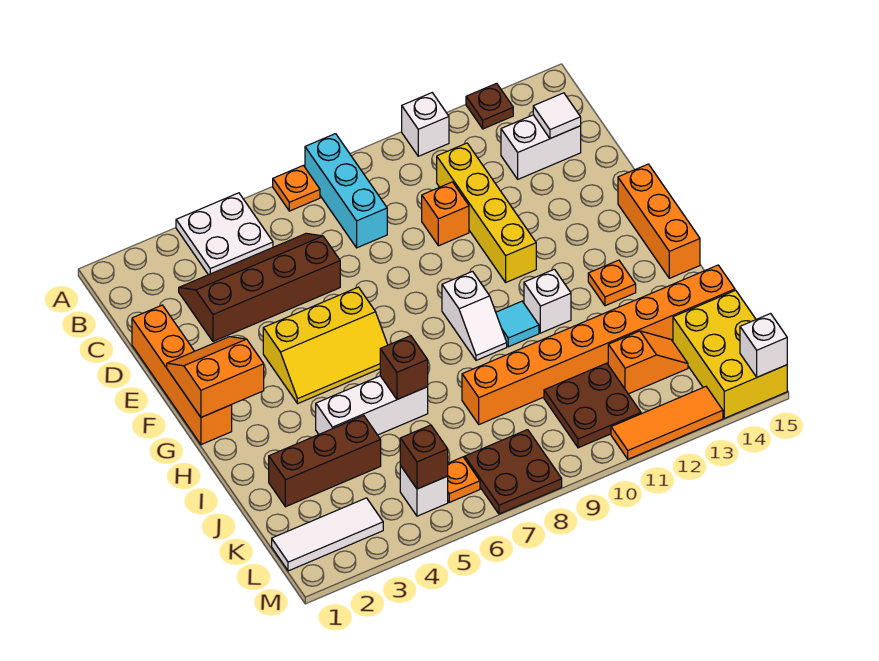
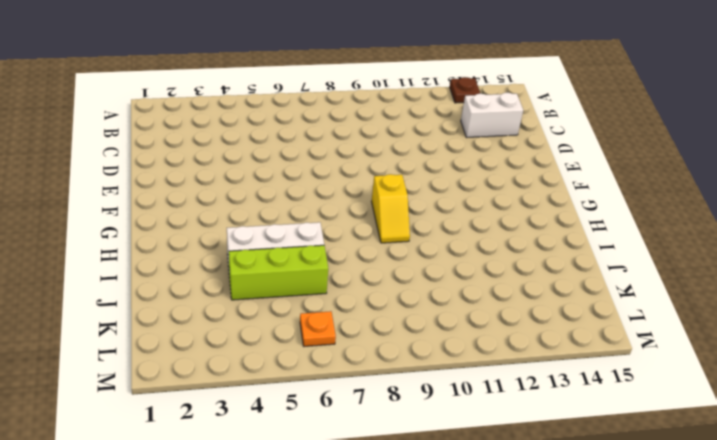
yellow slope G9:H9 level 1 top G -> white slope G9:H9 level 1 top G
lime brick J4:J6 level 1 -> brown brick J2:J4 level 1
none -> white plate A4:B5 level 1
none -> orange plate A7 level 1
none -> cyan brick A8:C8 level 1
none -> white brick A11 level 1

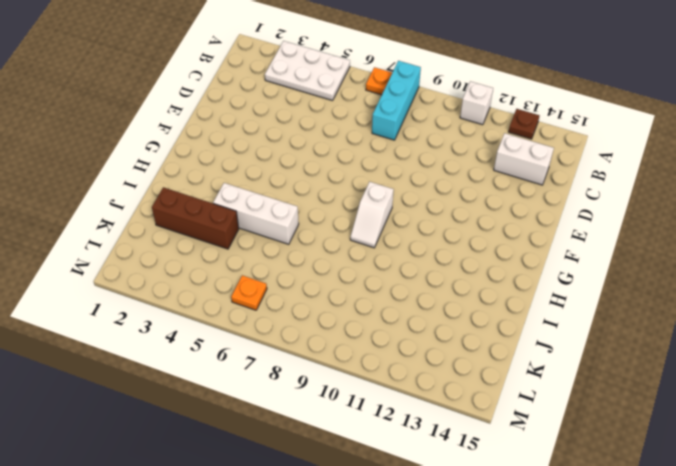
white plate A3:B5 level 1 -> white plate A4:B5 level 1
none -> brown slope C3:D6 level 1 top D
none -> yellow brick C11:F11 level 1
none -> orange brick D1:G1 level 1
none -> orange brick D10 level 1

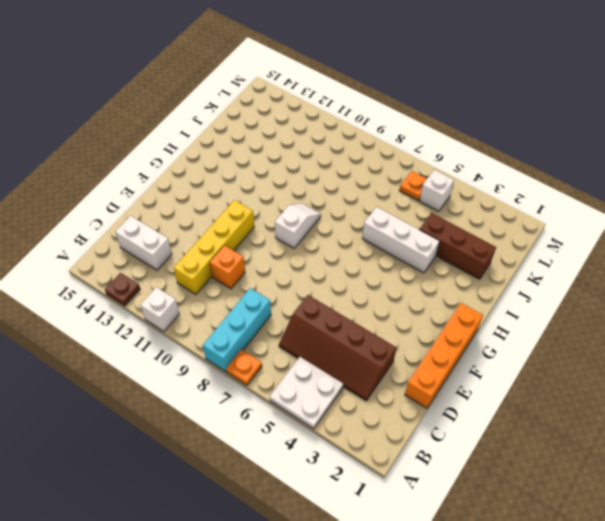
none -> yellow slope F4:G6 level 1 top F
none -> orange brick F15:H15 level 1
none -> cyan tile H10 level 1
none -> white brick H11 level 1

